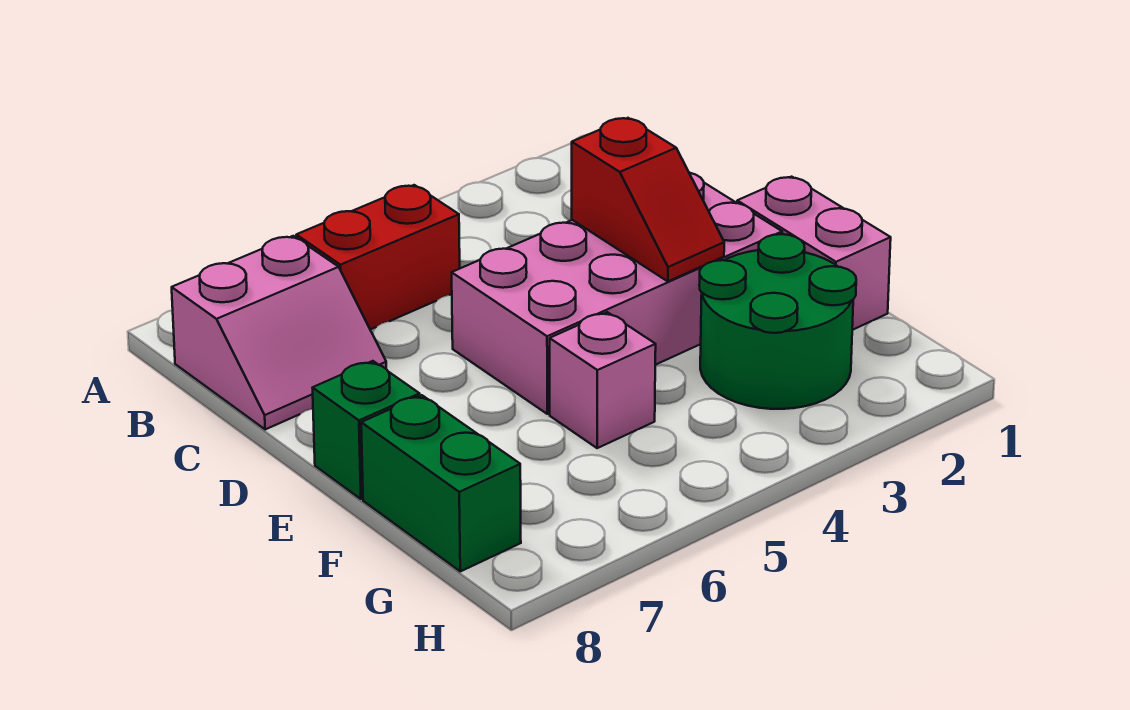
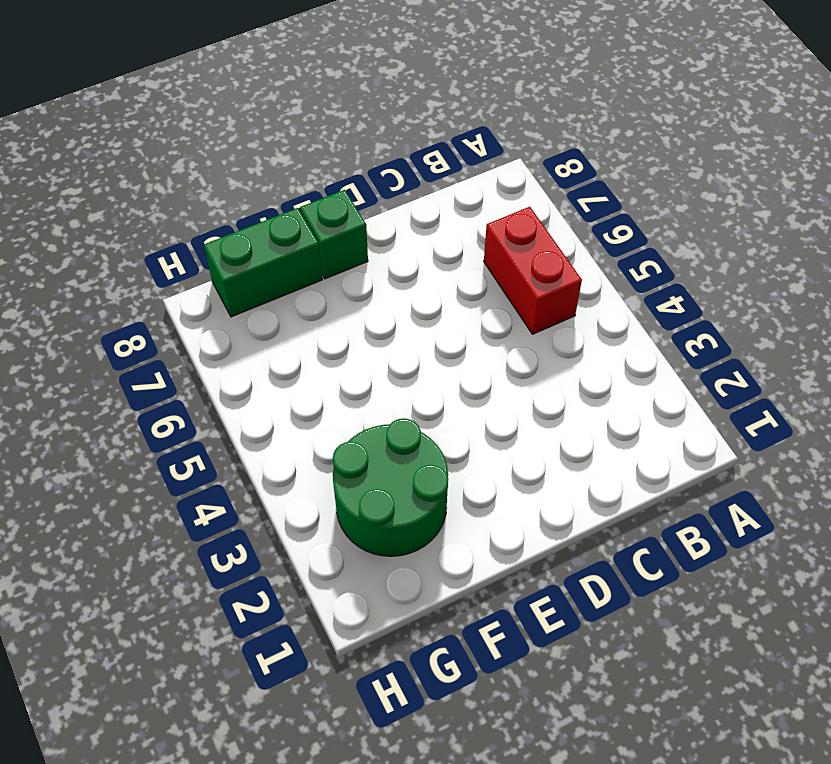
none -> pink slope B7:C8 level 1 top B
none -> pink brick D2:E5 level 1

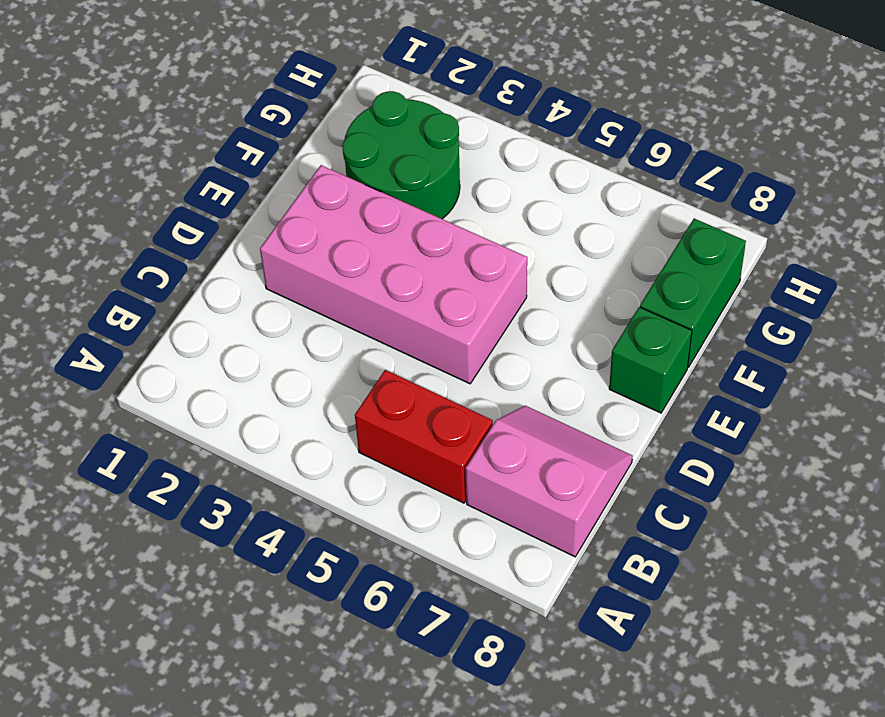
none -> pink brick E1:F1 level 1
none -> pink brick F5 level 1

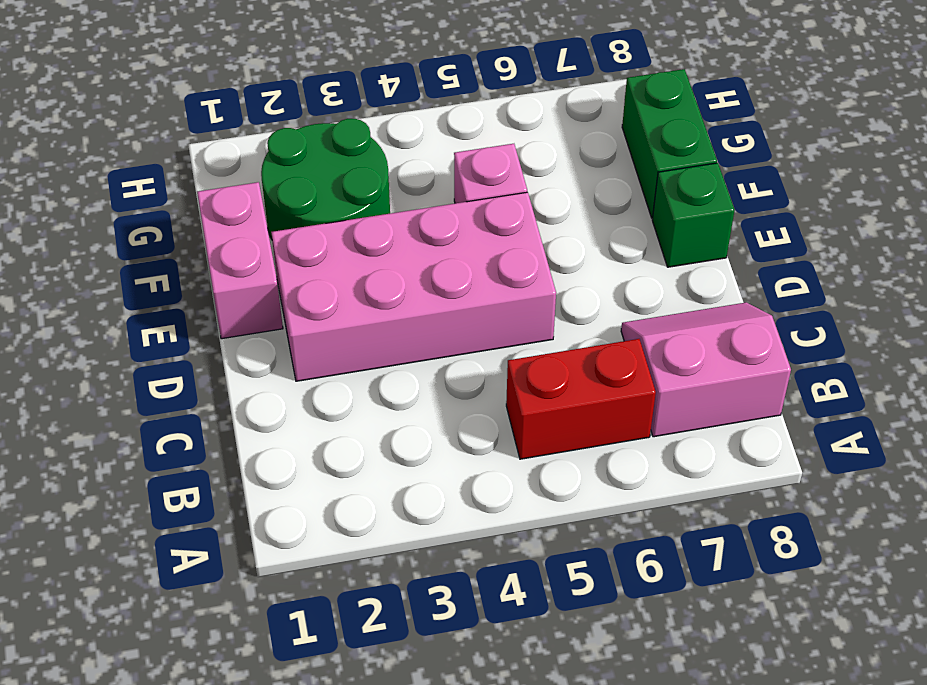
none -> red slope D3:E3 level 2 top D

